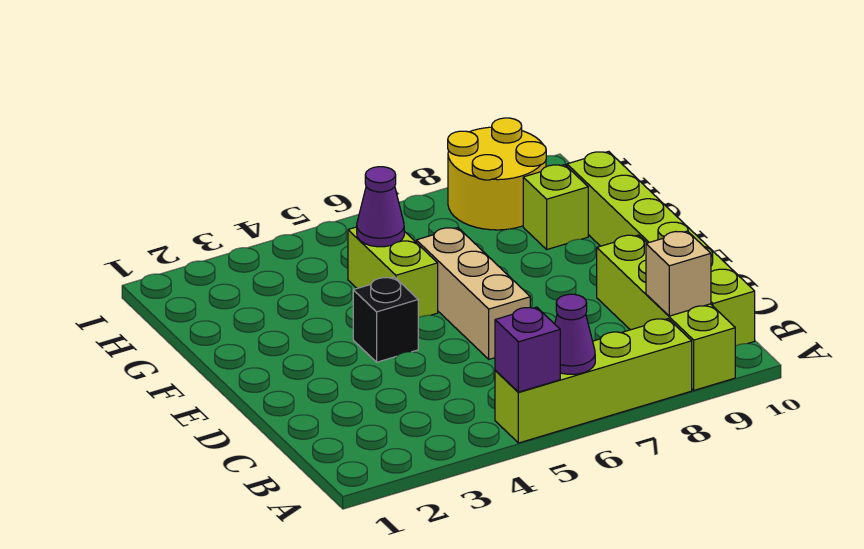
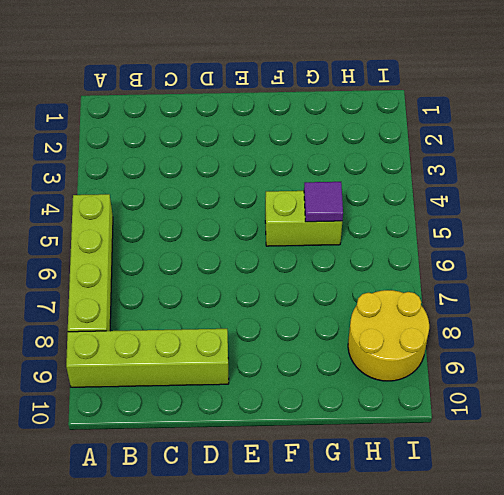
purple tile G5 level 2 -> purple cone G5 level 2
none -> lime brick B10:G10 level 1
none -> tan brick D6:F6 level 1
none -> black brick E4 level 1

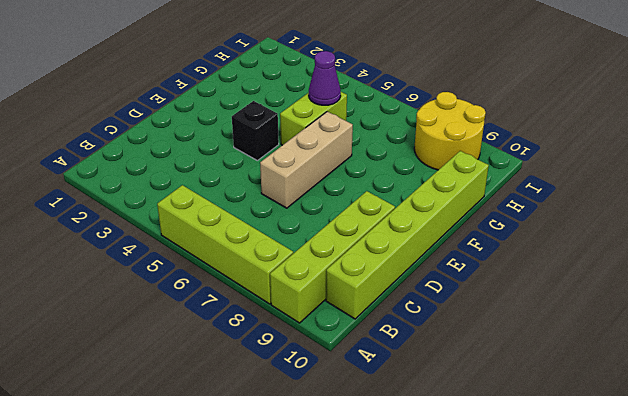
none -> lime brick G9 level 1
none -> purple brick A5 level 2
none -> purple cone A6 level 2

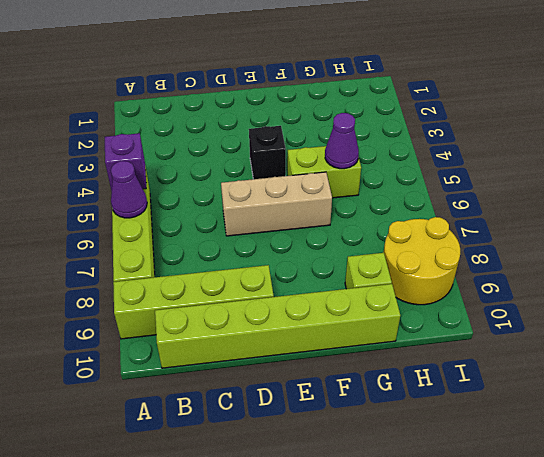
none -> tan brick B9 level 2

